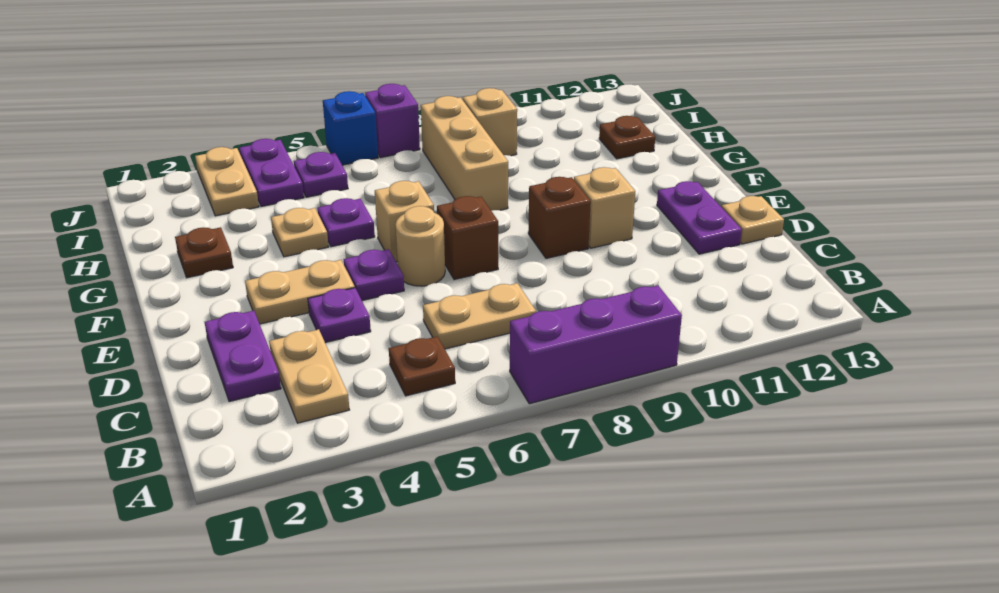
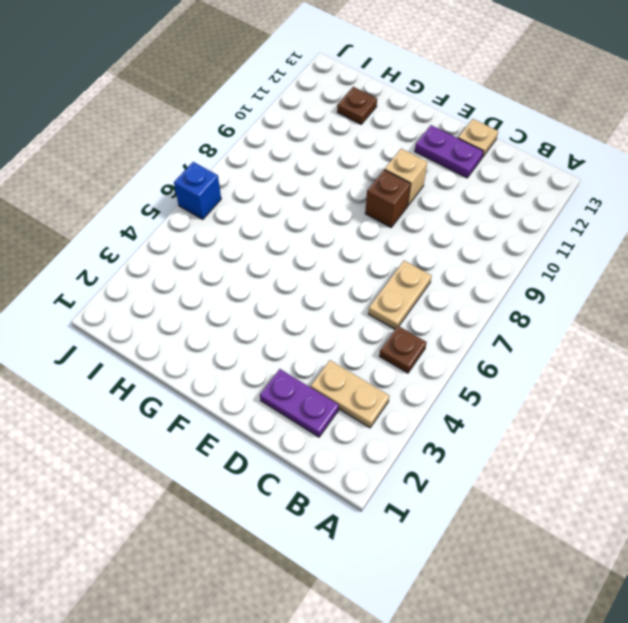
none -> purple brick A7:A9 level 1
none -> purple plate D4 level 1
none -> tan plate E3:E4 level 1

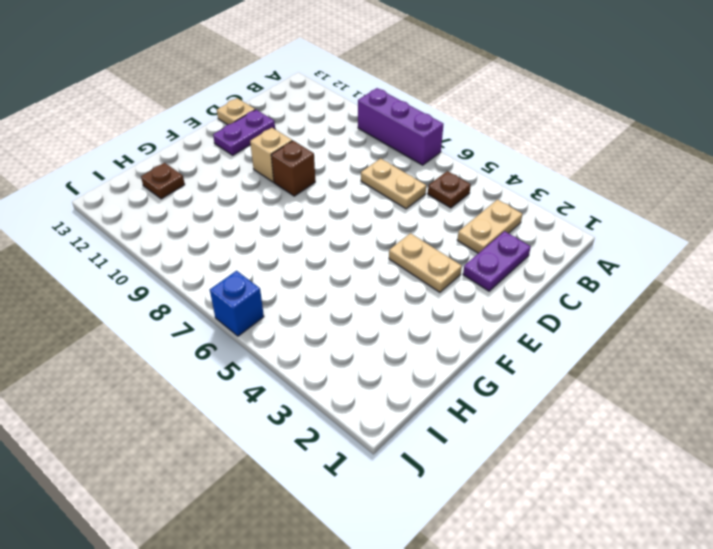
none -> purple plate D4 level 1
none -> purple plate E5 level 1
none -> tan round brick E6 level 1

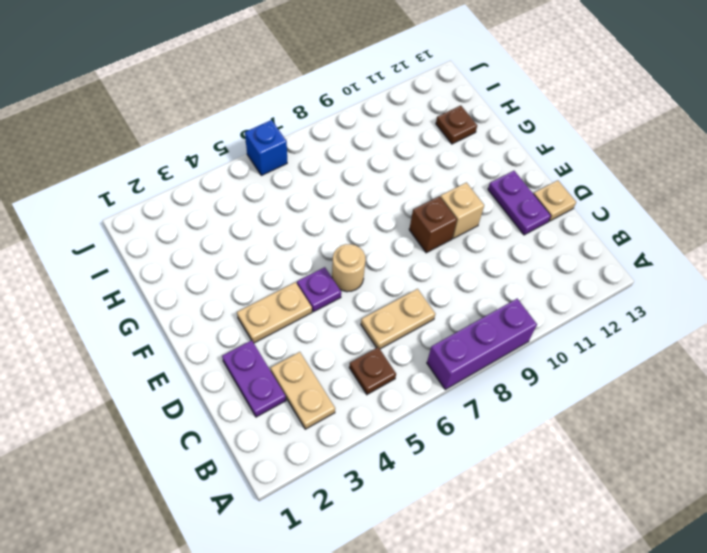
none -> purple plate D4 level 1
none -> brown brick E7 level 1
none -> tan brick F6 level 1

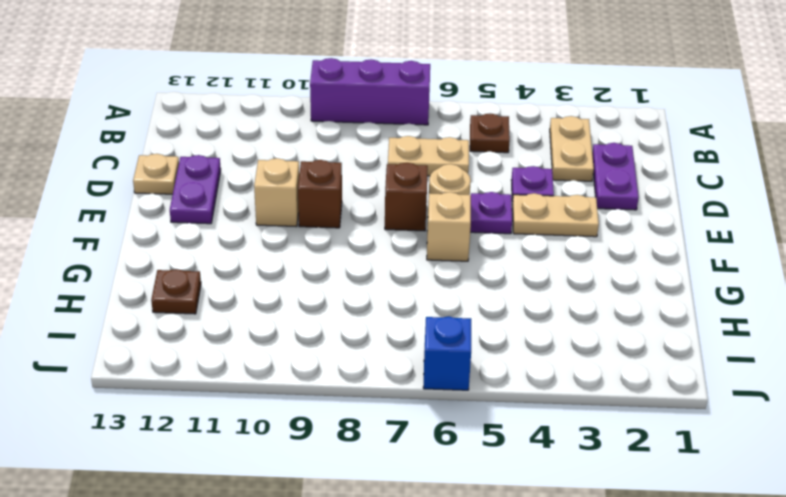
none -> brown plate G2 level 1
none -> tan plate G4 level 1
none -> purple plate G5 level 1

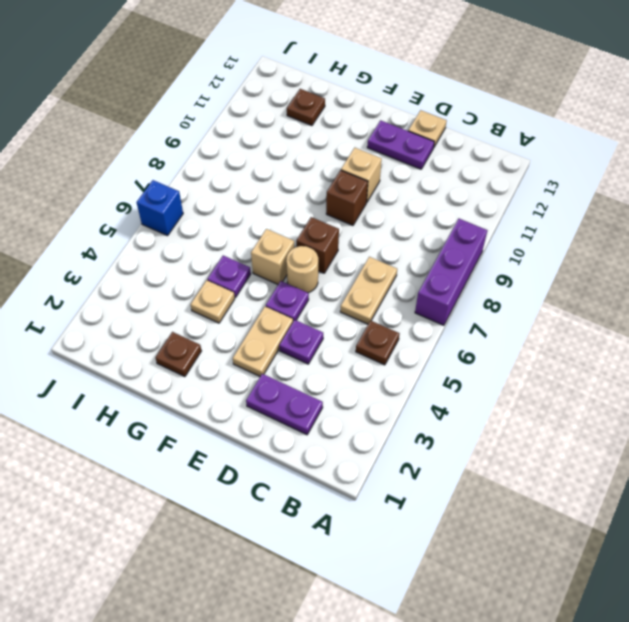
none -> tan plate B3:C3 level 1
none -> tan brick G8:I8 level 1
none -> tan plate I3:J3 level 1

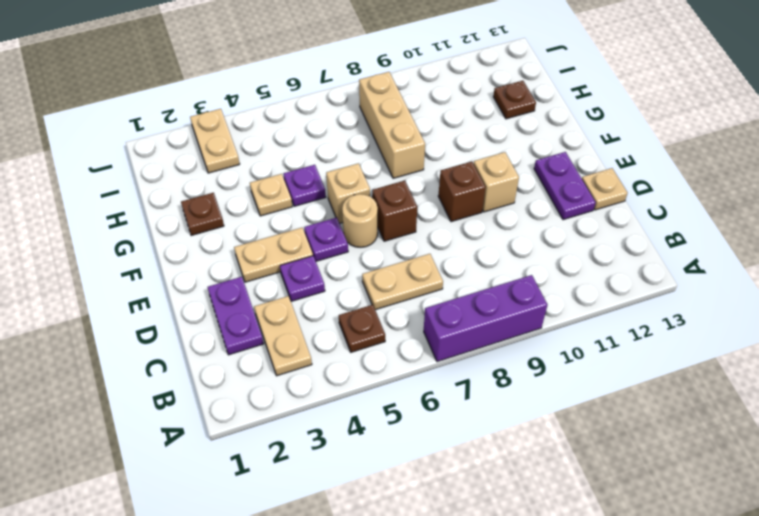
none -> purple plate I4:J4 level 1
none -> purple plate I5 level 1
none -> tan brick I9 level 1

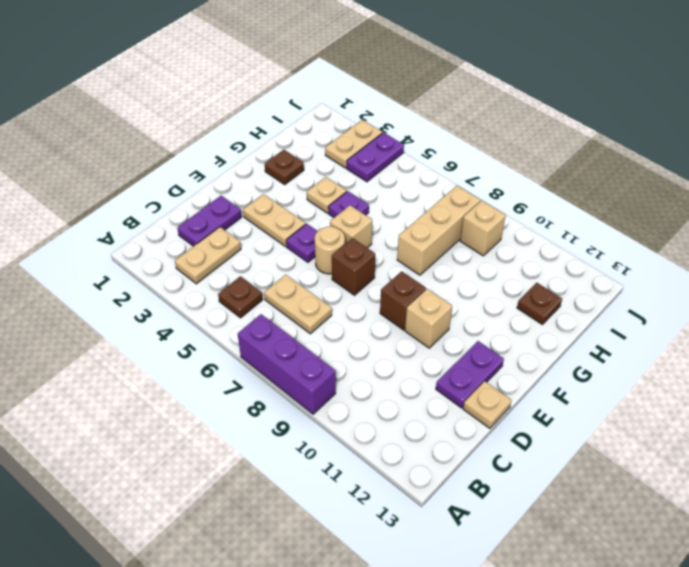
none -> purple plate D4 level 1
none -> purple plate I5 level 1
none -> blue brick J6 level 1

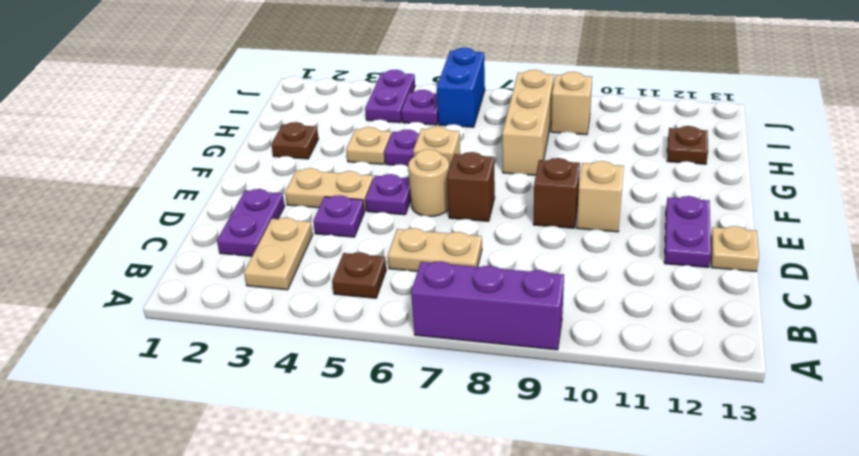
blue brick I6:J6 level 1 -> blue brick J6 level 1
none -> tan plate I3:J3 level 1
none -> purple brick J7 level 1

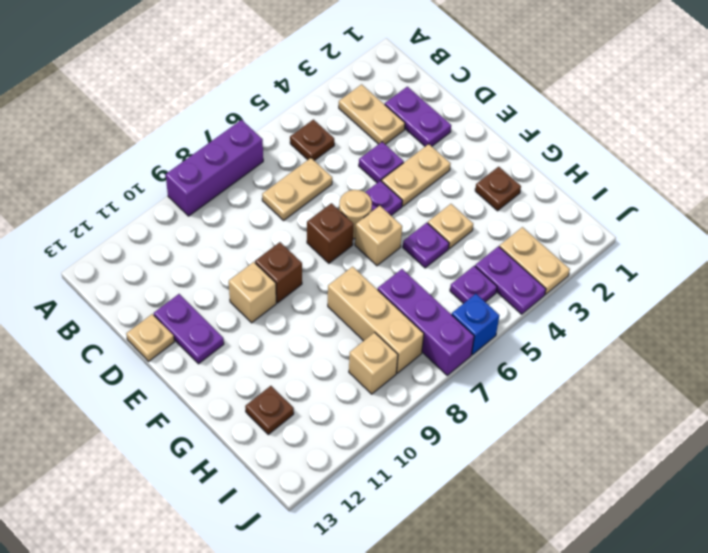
purple brick H7:J7 level 1 -> purple brick J7 level 1

